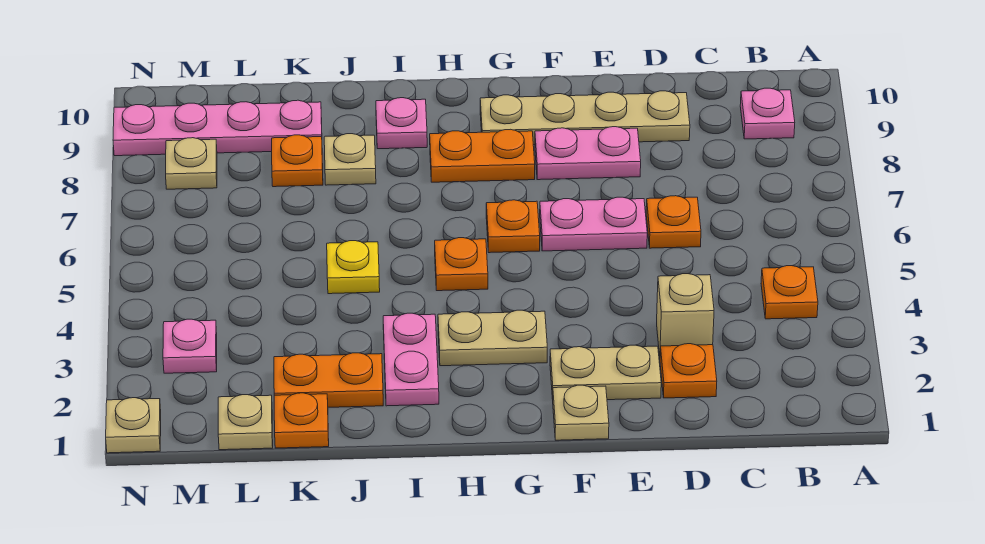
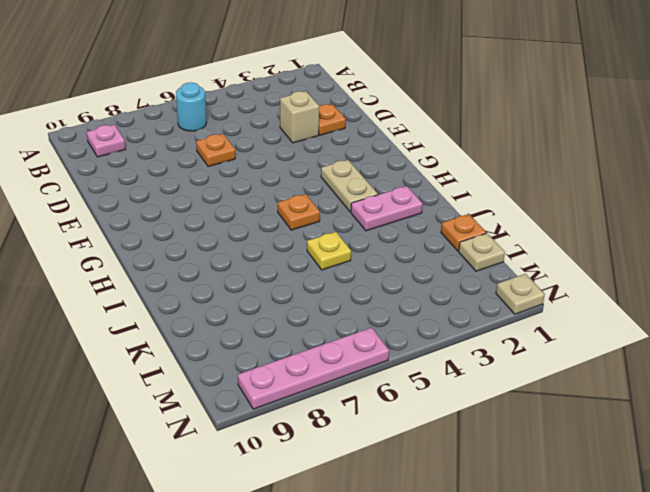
cyan round brick B6 level 1 -> none
pink plate N6:N9 level 1 -> pink plate K9:N9 level 1
none -> orange plate B4 level 1
none -> tan plate D9:G9 level 1
none -> tan plate E2:F2 level 1

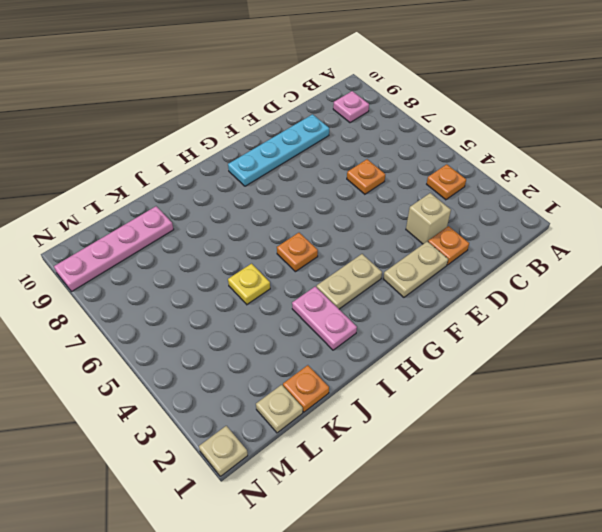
cyan plate D9:G9 level 1 -> tan plate D9:G9 level 1
none -> pink plate E6:F6 level 1
none -> pink plate E8:F8 level 1
none -> tan plate F1 level 1

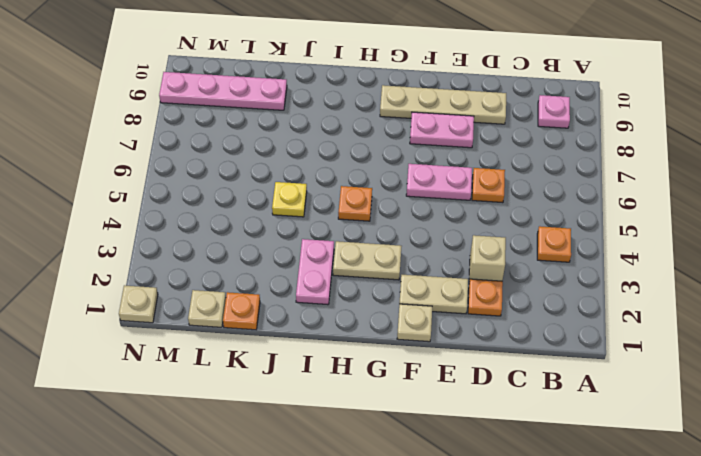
none -> orange plate G6 level 1
none -> orange plate G8:H8 level 1
none -> pink plate I9 level 1

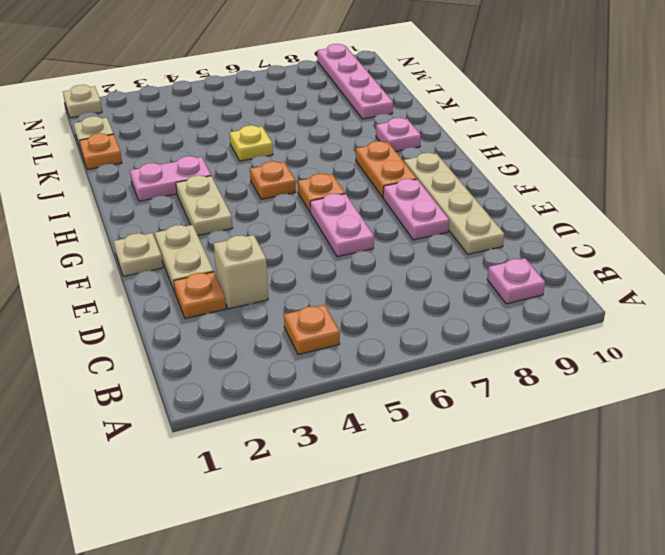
none -> orange plate D6 level 1
none -> orange plate J2:K2 level 1
none -> tan plate J8 level 1

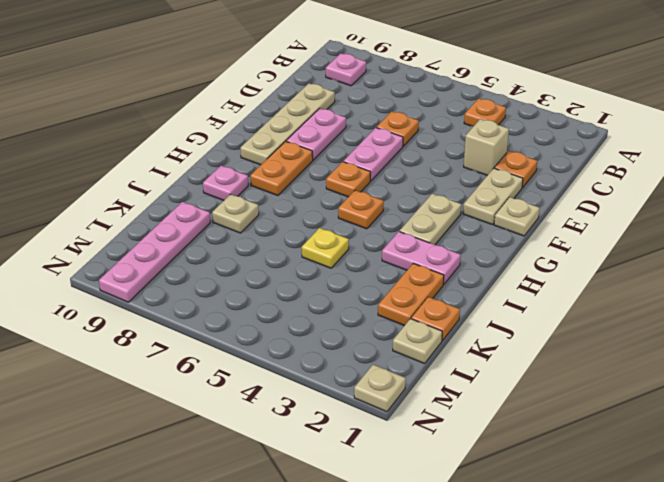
none -> orange plate K8 level 1
none -> pink plate M3 level 1
none -> tan plate M8 level 1

